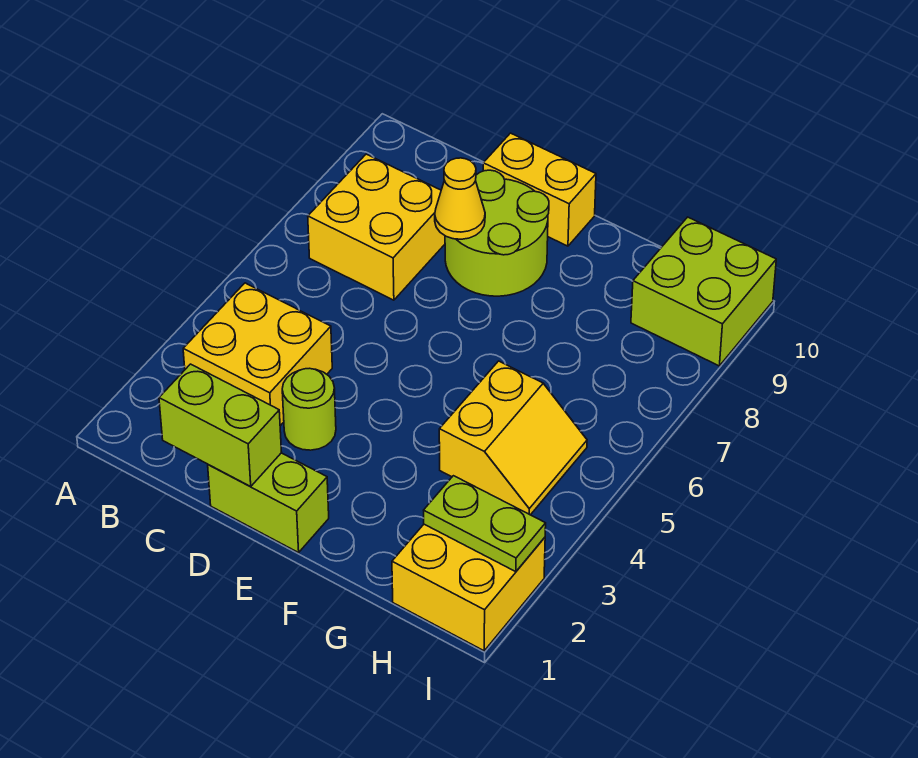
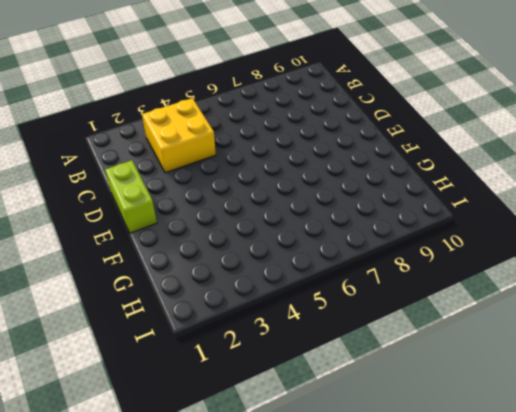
none -> yellow brick B7:C8 level 1
none -> lime round brick D3 level 1
none -> lime round brick D8:E9 level 1

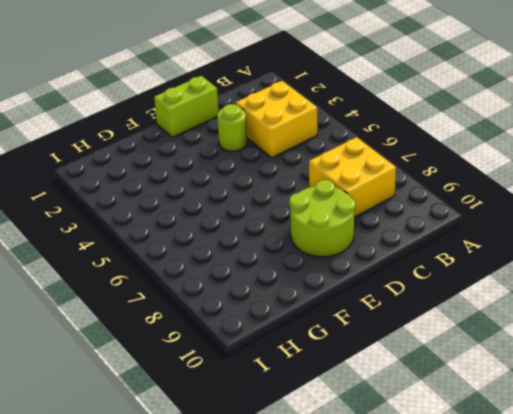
none -> yellow brick D10:E10 level 1
none -> yellow slope G4:H5 level 1 top G
none -> yellow brick H1:I2 level 1

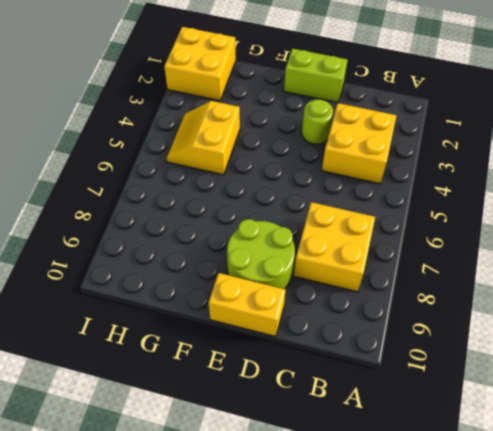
none -> lime brick H9:I10 level 1
none -> lime brick C1:D1 level 2
none -> yellow cone D8 level 2

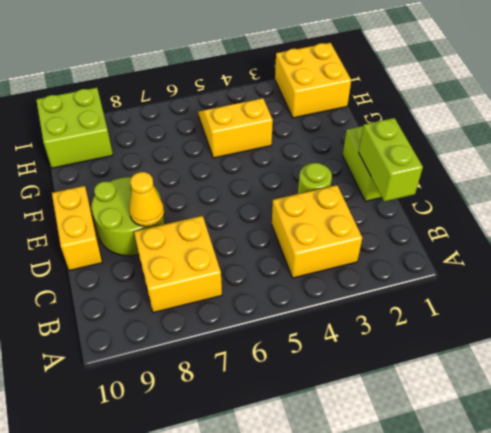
none -> lime plate H2:I2 level 2

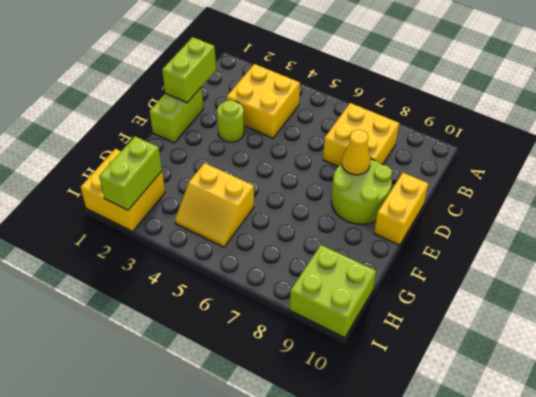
lime brick H2:I2 level 2 -> lime plate H2:I2 level 2

